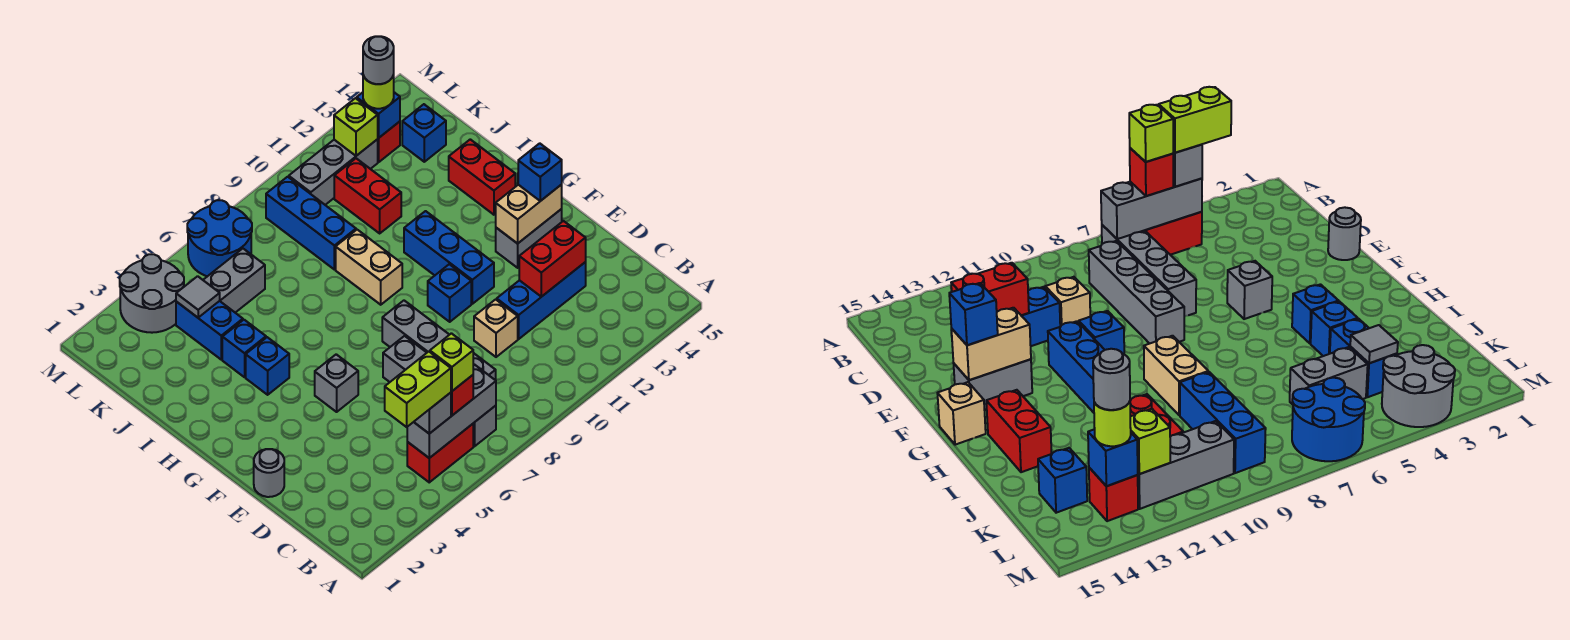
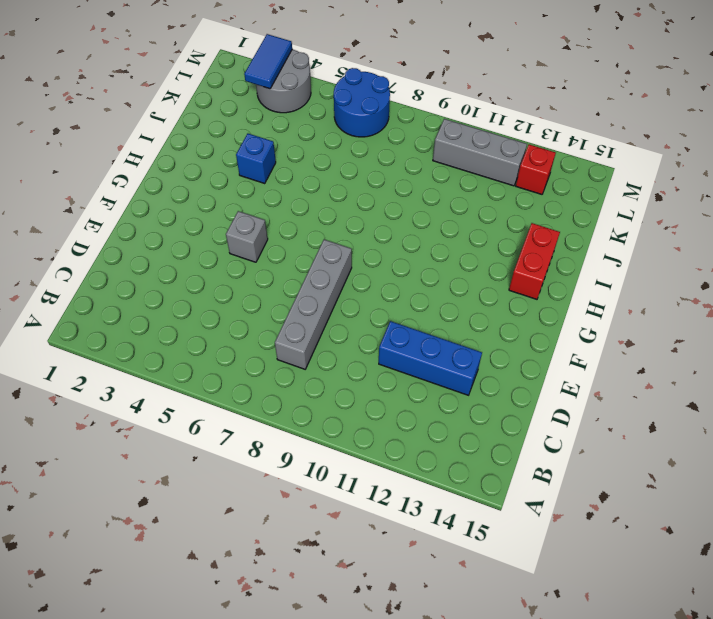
blue tile L3:M3 level 2 -> none
none -> red brick B5:B6 level 1
none -> grey brick B7:E7 level 1
none -> tan brick D10 level 1
none -> grey round brick E1 level 1

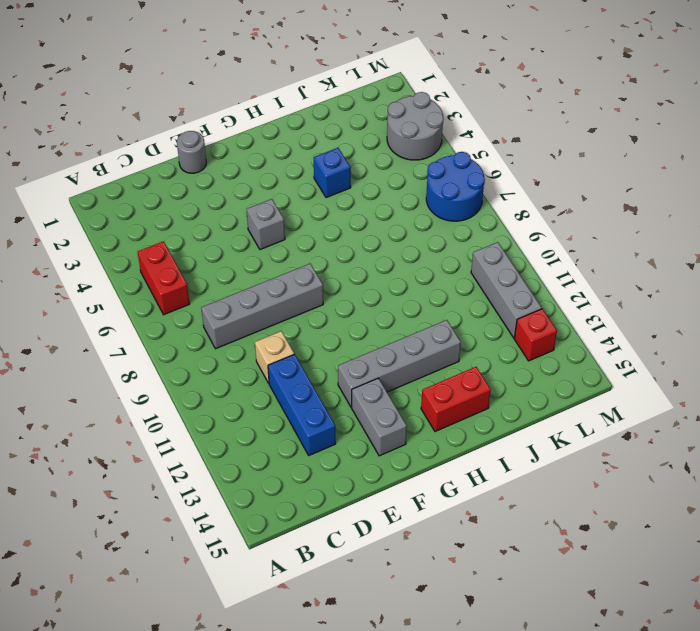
grey brick F12:I12 level 1 -> grey brick B7:E7 level 1
none -> blue brick F10 level 1
none -> blue brick F11:H11 level 1
none -> tan brick G15 level 1
none -> blue brick H4 level 1

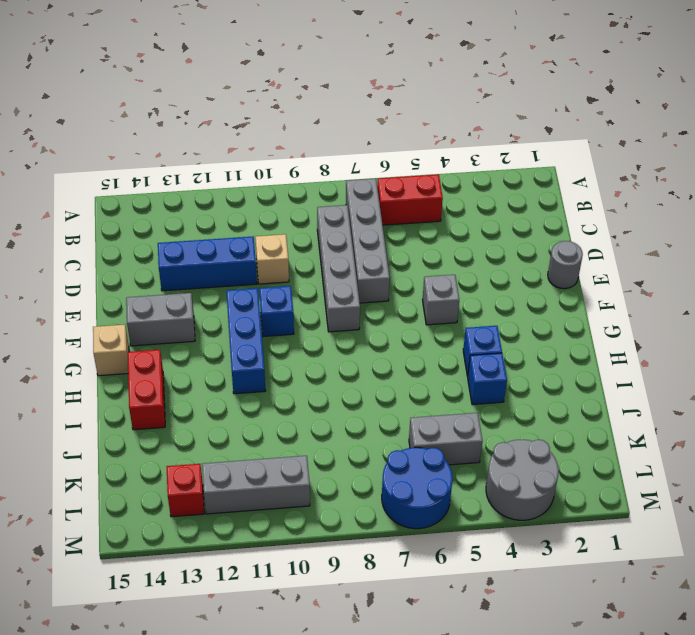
none -> tan brick H9:I9 level 1
none -> blue brick J4:K4 level 1
none -> blue brick J9:L9 level 1
none -> red brick J11:K11 level 1

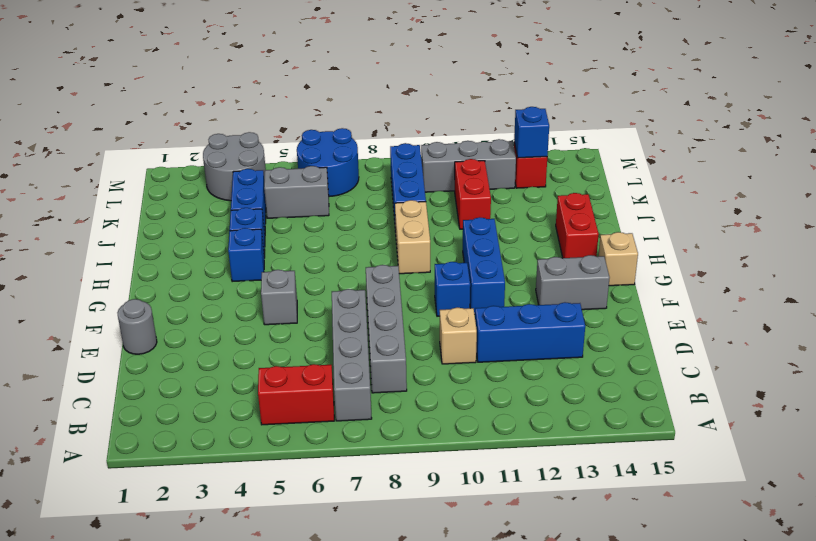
none -> blue brick K14 level 1
none -> grey brick B5:B7 level 2
none -> red brick D12:D13 level 2
none -> tan brick F13:F14 level 2

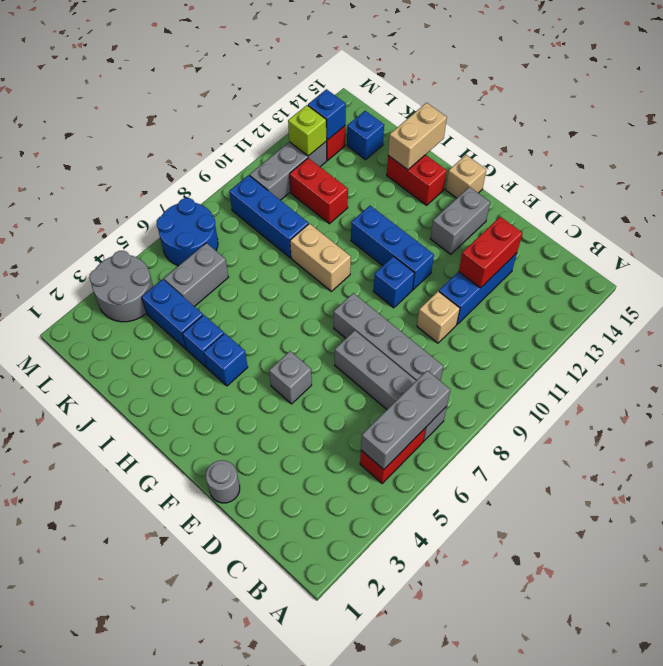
tan brick I14:I15 level 2 -> tan brick F13:F14 level 2
none -> grey tile K4 level 2
none -> grey brick B5 level 3
none -> red brick B6 level 3
none -> blue brick F14 level 3

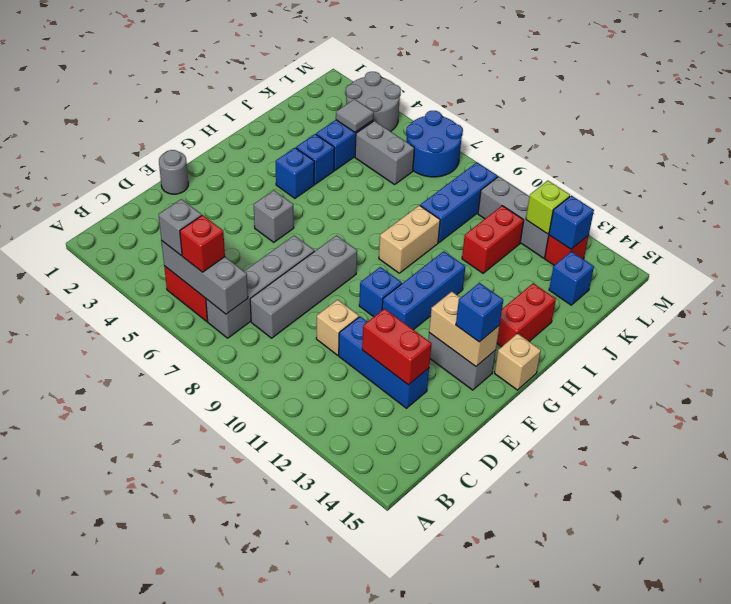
none -> lime round brick L13 level 3
none -> lime brick B4:B5 level 4
none -> lime brick B6 level 4
none -> grey round brick L13 level 4

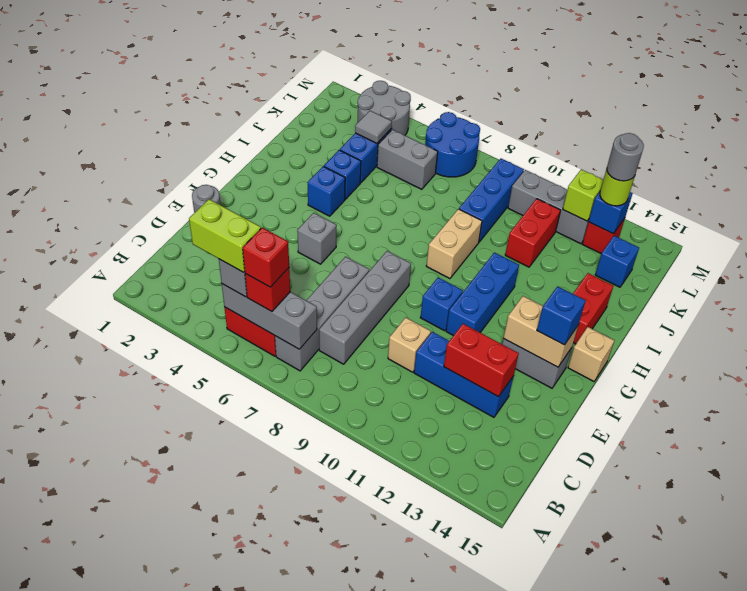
red brick B6 level 4 -> lime brick B6 level 4

